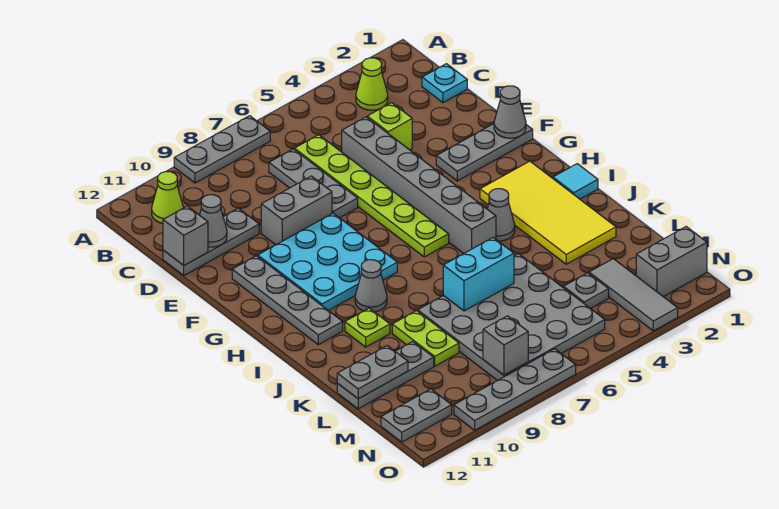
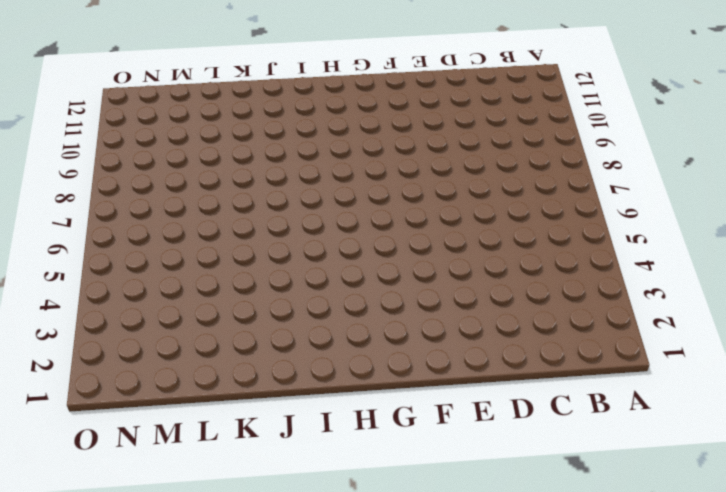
none -> grey plate A7:A9 level 1
none -> lime cone B3 level 1
none -> lime cone B11 level 1
none -> cyan plate C1 level 1

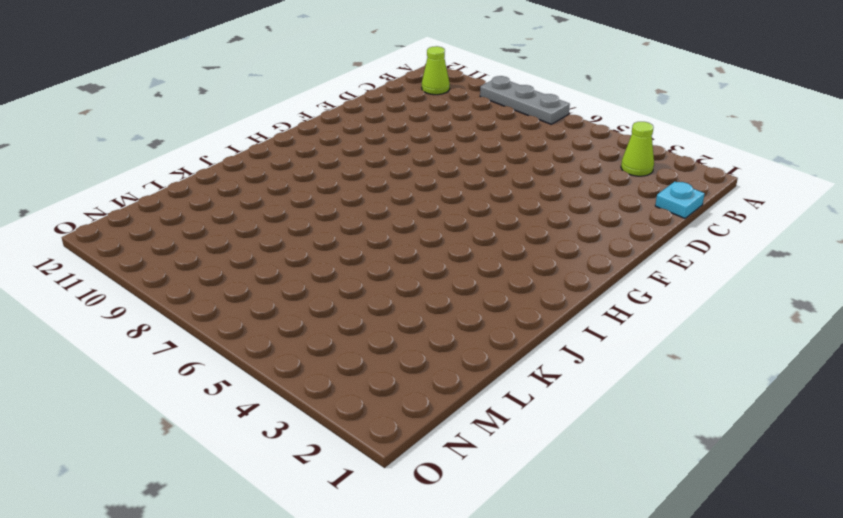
none -> lime plate C6:H6 level 1
none -> grey plate C7:E7 level 1
none -> lime brick D4 level 1
none -> grey brick D5:I5 level 1

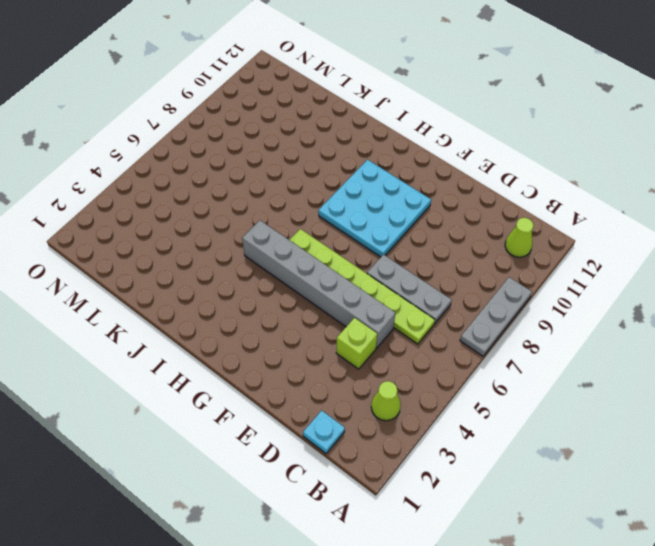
none -> grey plate D10:D12 level 1
none -> grey brick E8:E9 level 1
none -> grey plate F1:F3 level 1
none -> grey plate F11:I11 level 1

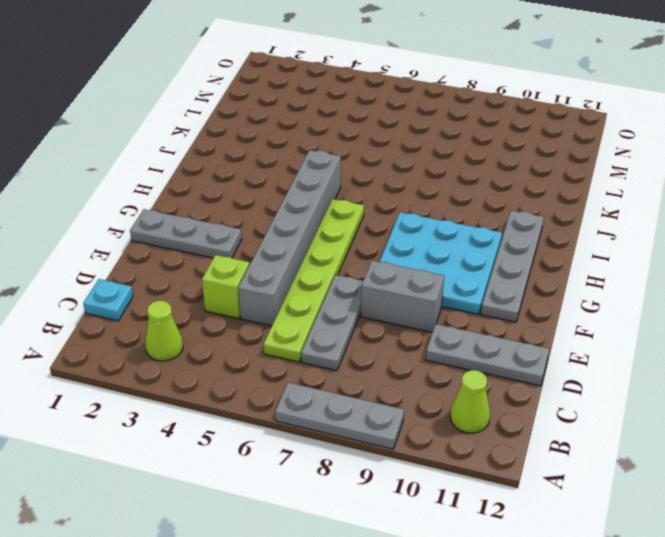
none -> yellow tile H2:K3 level 1
none -> cyan tile I1 level 1
none -> grey cone I4 level 1
none -> grey cone I9 level 1

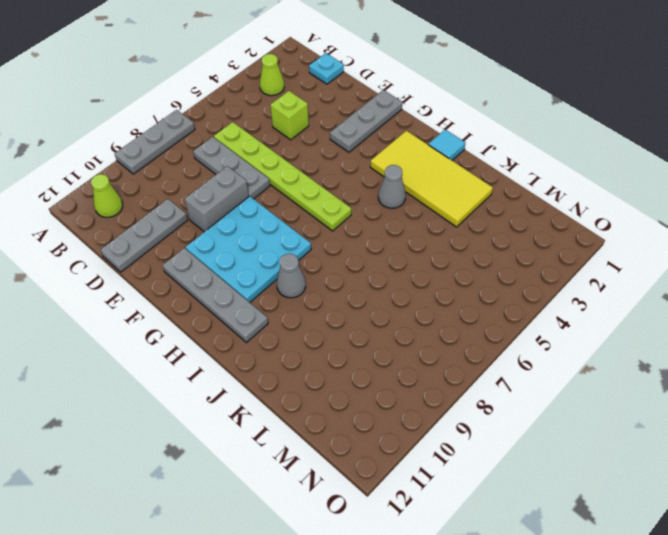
none -> grey brick D5:I5 level 1
none -> lime plate J10 level 1
none -> grey plate K5:N8 level 1
none -> lime plate K9:L9 level 1

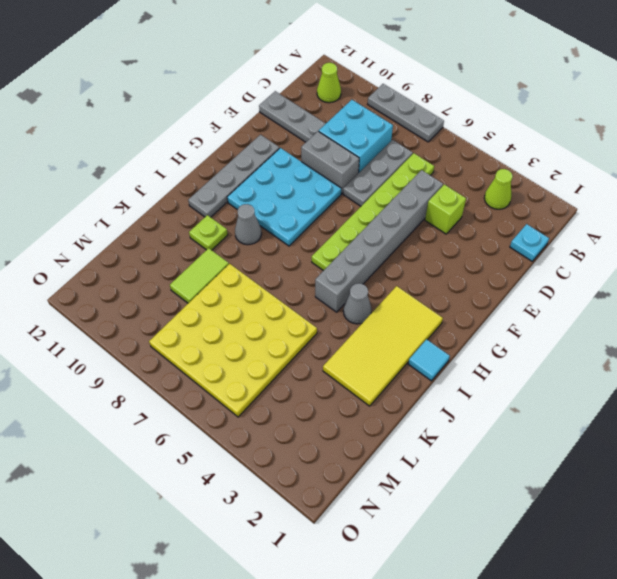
cyan brick C8:D9 level 1 -> none
yellow plate K5:N8 level 1 -> grey plate K5:N8 level 1
lime tile K9:L9 level 1 -> lime plate K9:L9 level 1
none -> grey plate F1:F3 level 1
none -> grey plate L10:L12 level 1
none -> grey tile M3:O3 level 1
none -> grey plate M4 level 1

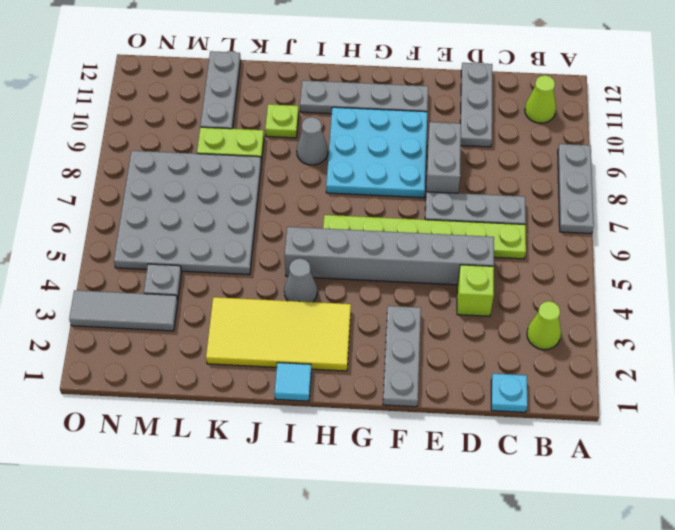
none -> grey brick N1:N2 level 1
none -> grey plate N11:N12 level 1
none -> grey plate O7:O10 level 1
none -> grey cone D11 level 2

